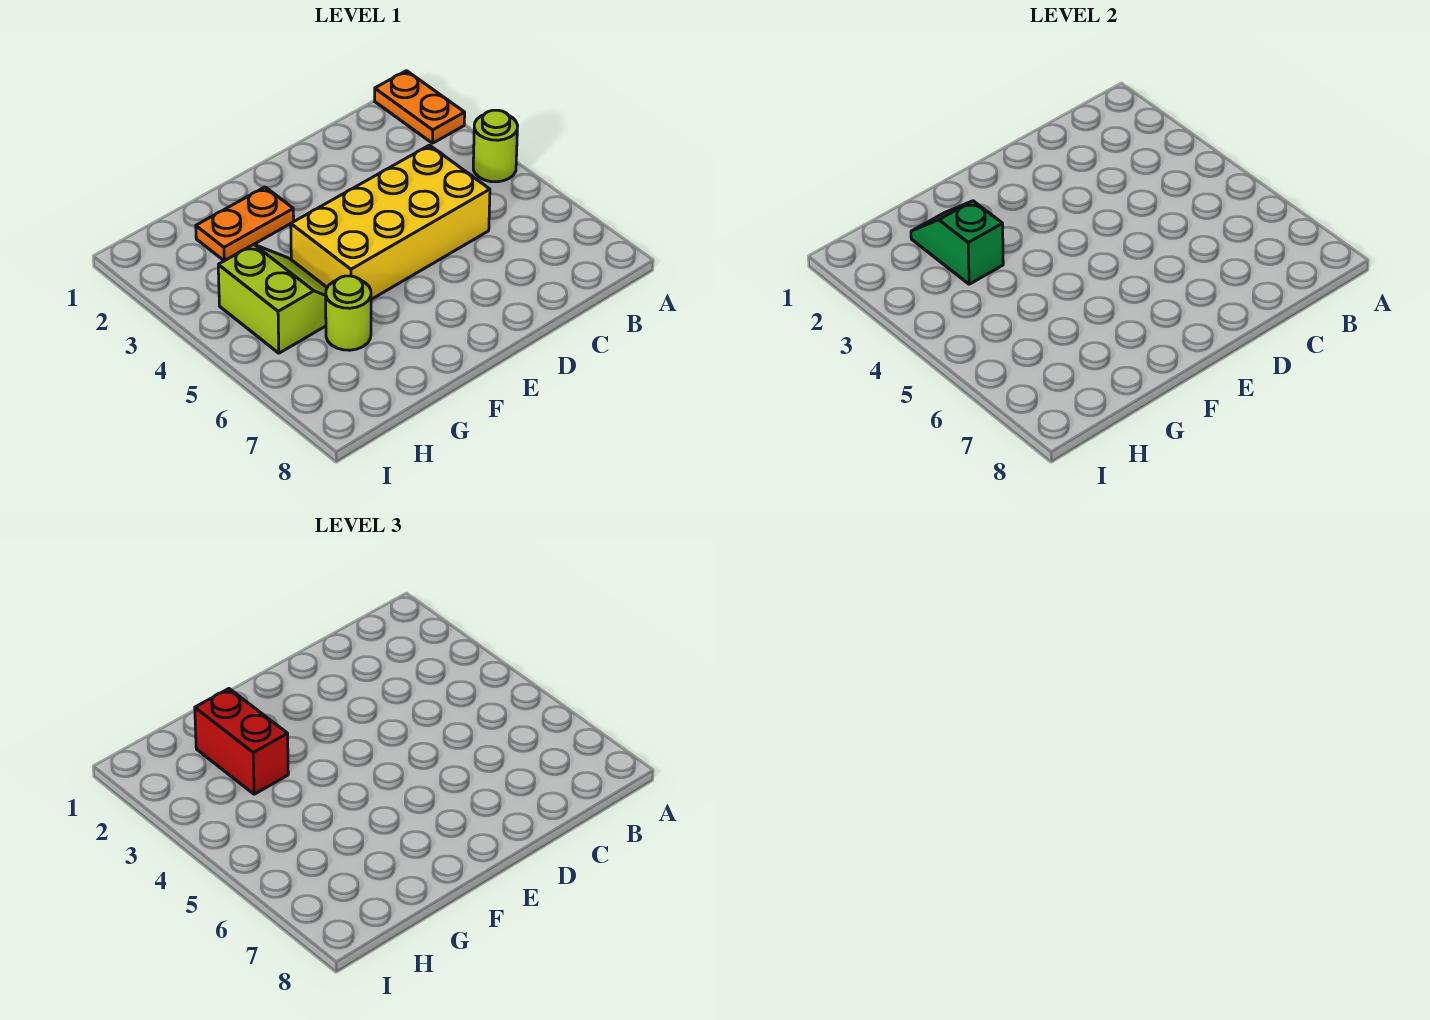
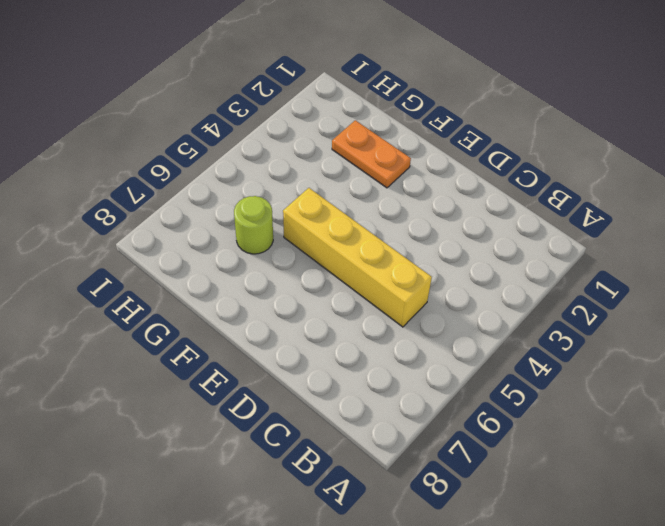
yellow brick C5:F5 level 1 -> yellow brick C4:F5 level 1
none -> orange plate A1:A2 level 1
none -> lime round brick A4 level 1

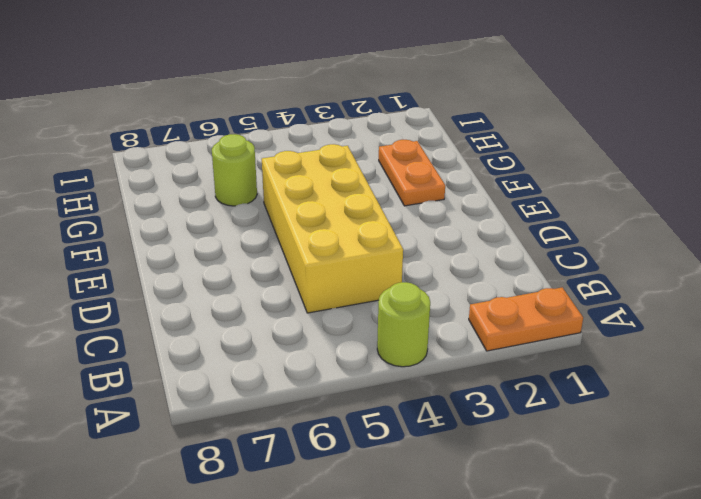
none -> lime slope G4:H5 level 1 top H
none -> green slope G2:G3 level 2 top 3

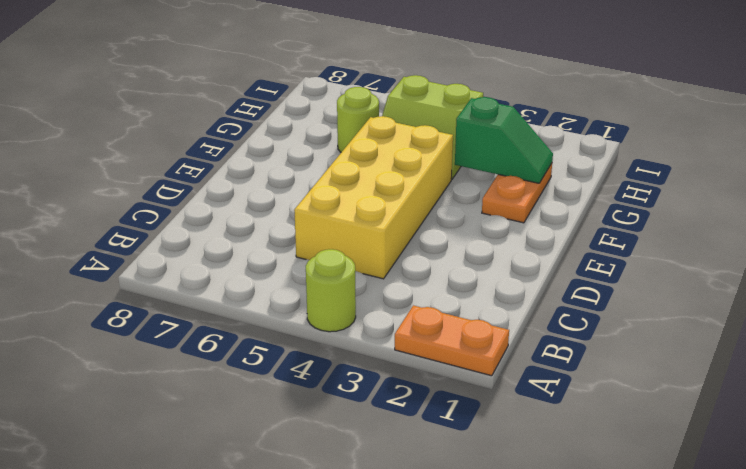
none -> red brick G2:G3 level 3

